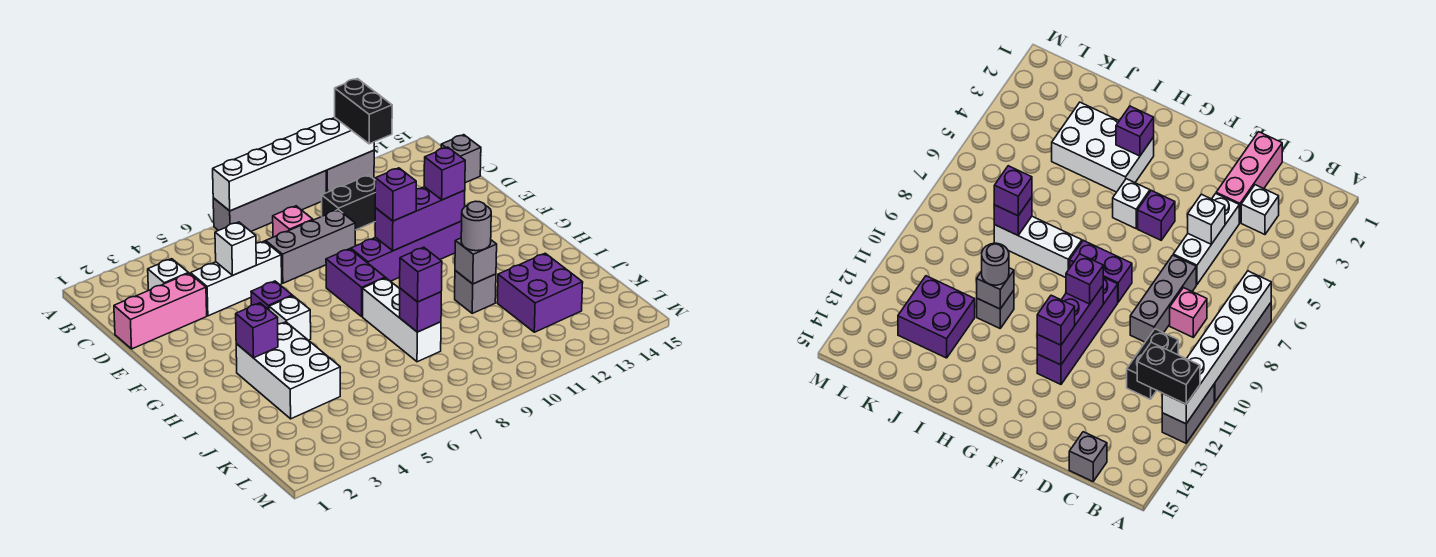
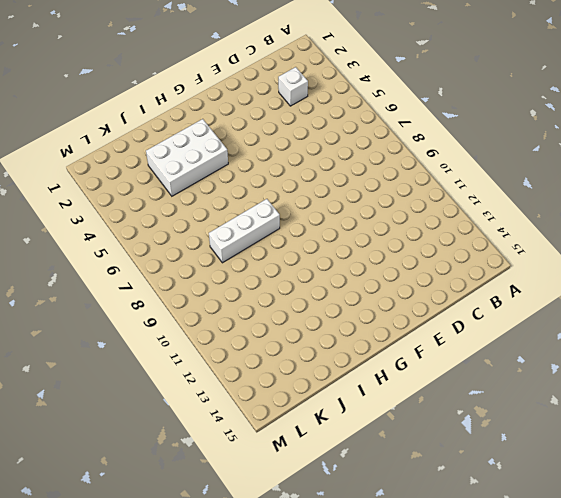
none -> grey brick A7:A10 level 1
none -> grey brick A11:A12 level 1
none -> pink brick C8 level 1

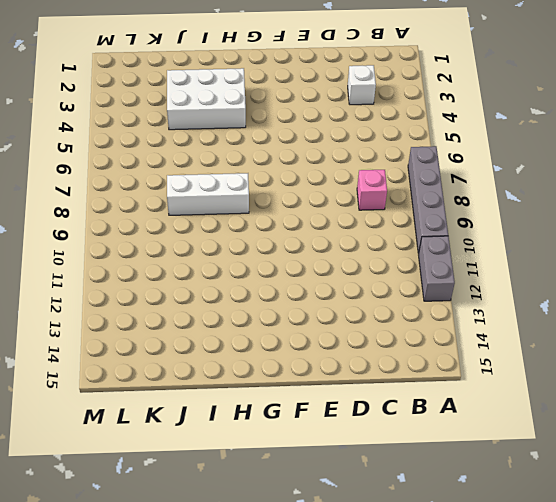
none -> black brick C10:C11 level 1
none -> grey brick C15 level 1
none -> pink brick D1:D3 level 1

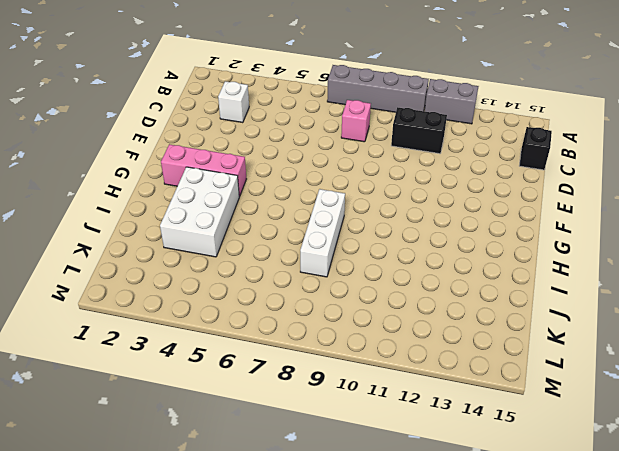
black brick C15 level 1 -> grey brick C15 level 1
pink brick G2:G4 level 1 -> pink brick D1:D3 level 1
none -> white brick D4:D6 level 1
none -> grey brick D7:D9 level 1
none -> purple brick F5 level 1

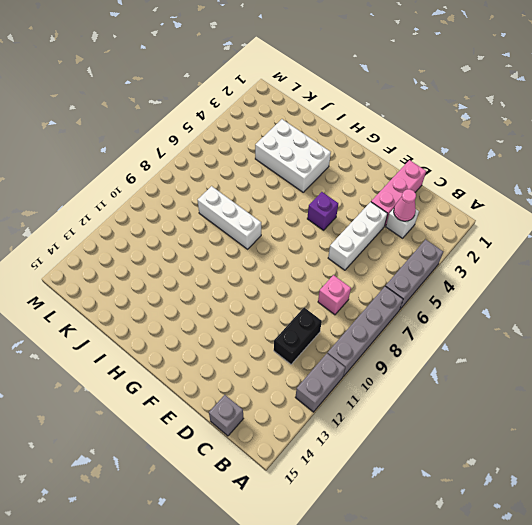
grey brick A4:A6 level 1 -> grey brick D7:D9 level 1
pink cone C3 level 2 -> none
none -> purple brick F8:G8 level 1
none -> purple brick F9:F12 level 1
none -> white brick G5 level 1

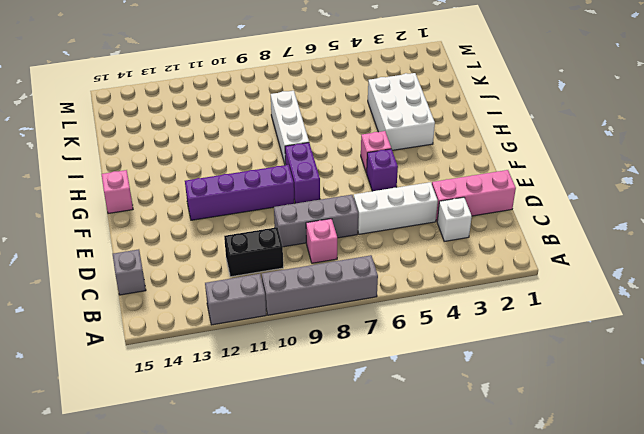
pink brick G5 level 1 -> white brick G5 level 1
pink brick G15 level 1 -> none
none -> grey brick I11 level 1
none -> purple brick J12:K13 level 1
none -> white brick A7:A12 level 2

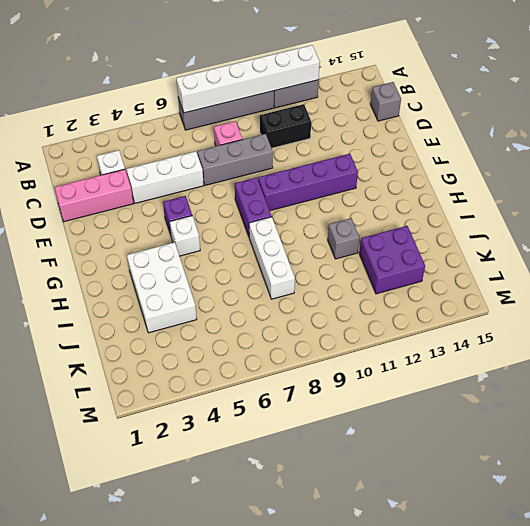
none -> white brick D5 level 2
none -> purple brick F10:F12 level 2
none -> purple brick H3 level 2

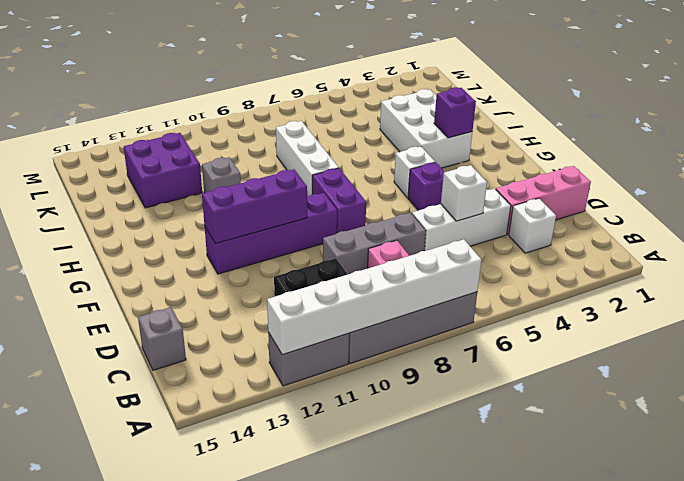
none -> grey brick I11 level 2
none -> purple brick J8 level 2
none -> black brick A12:B12 level 3

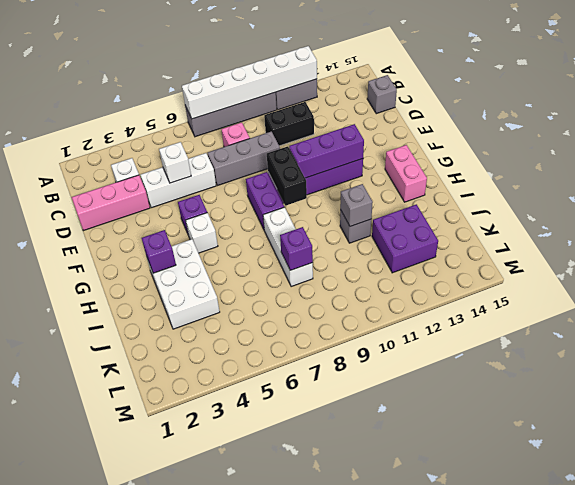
black brick F9:G9 level 2 -> black brick A12:B12 level 3
pink brick G14:H14 level 1 -> none
none -> purple brick F10 level 3
none -> purple brick F12 level 3
none -> grey round brick I11 level 3

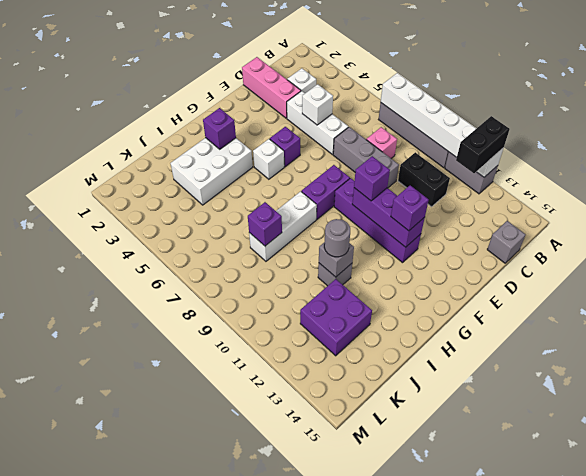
none -> purple brick J8 level 3

